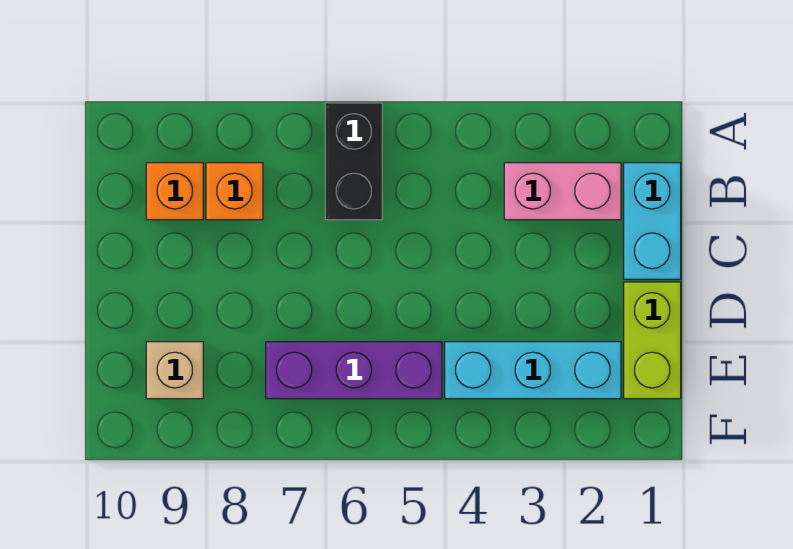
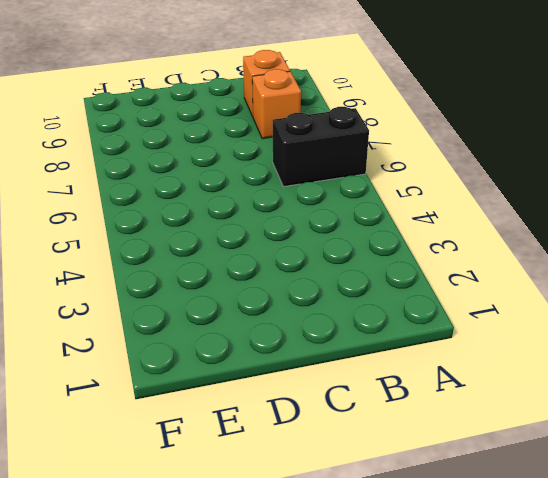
none -> cyan brick B1:C1 level 1
none -> pink brick B2:B3 level 1

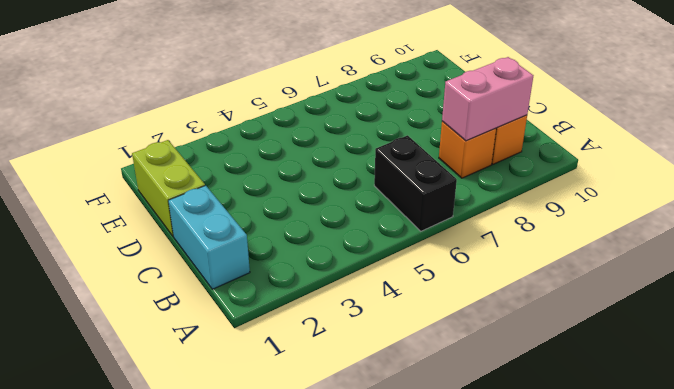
pink brick B8:B9 level 2 -> pink brick B2:B3 level 1
none -> cyan brick E2:E4 level 1
none -> purple brick E5:E7 level 1

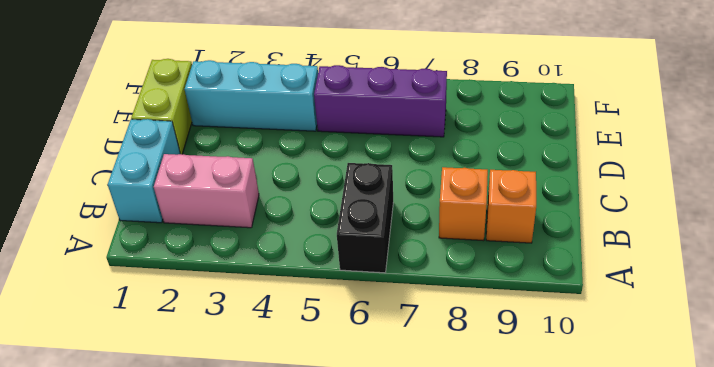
none -> tan brick E9 level 1

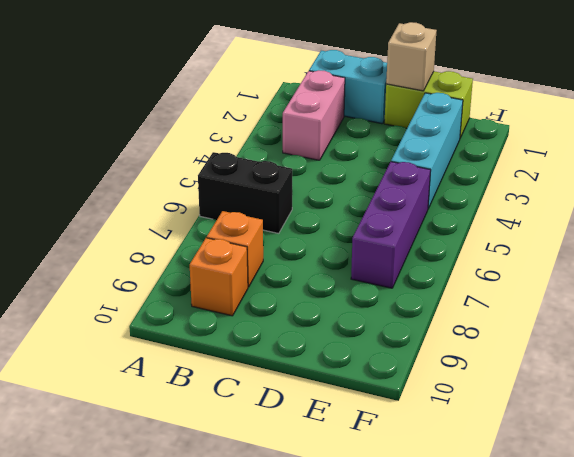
tan brick D1 level 2 -> tan brick E9 level 1

